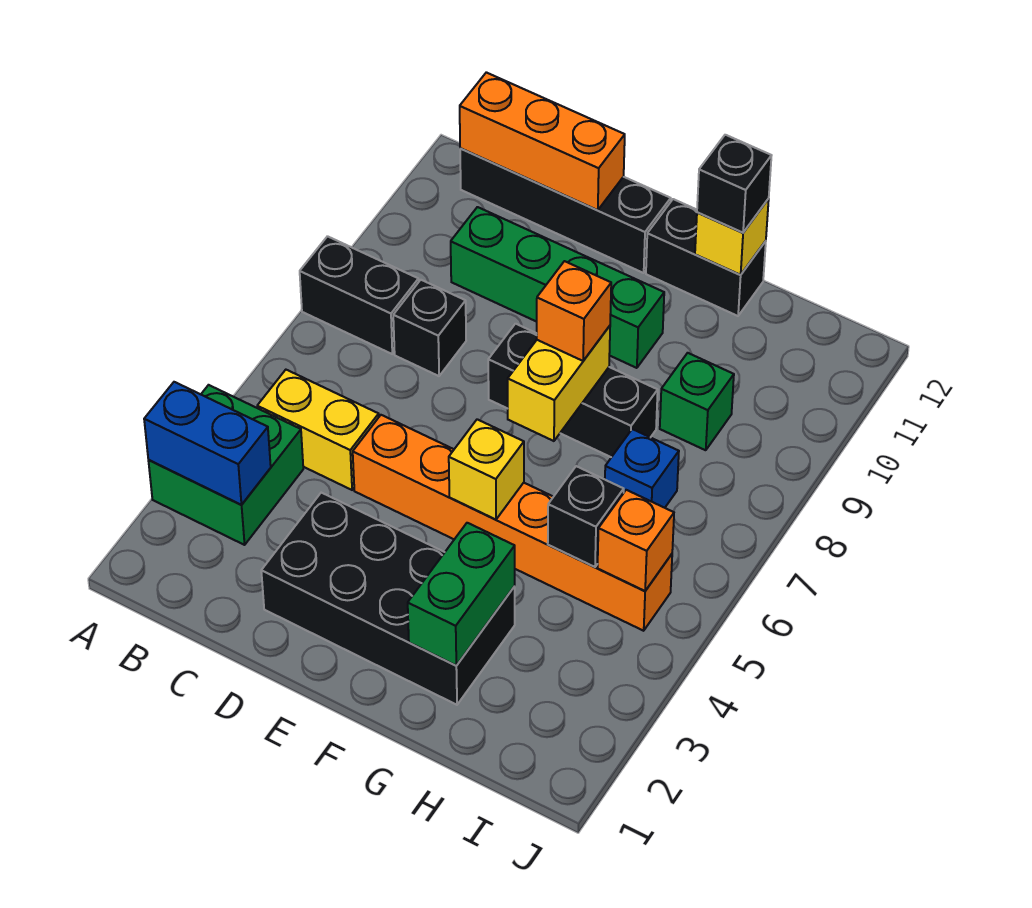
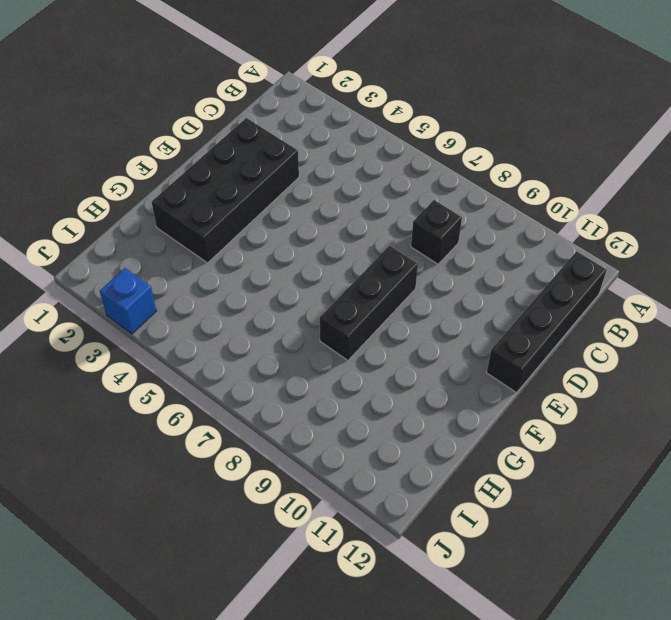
blue brick J3 level 1 -> blue brick H7 level 1
none -> green brick A3:B4 level 1
none -> black brick A8:B8 level 1
none -> yellow brick B5:C5 level 1

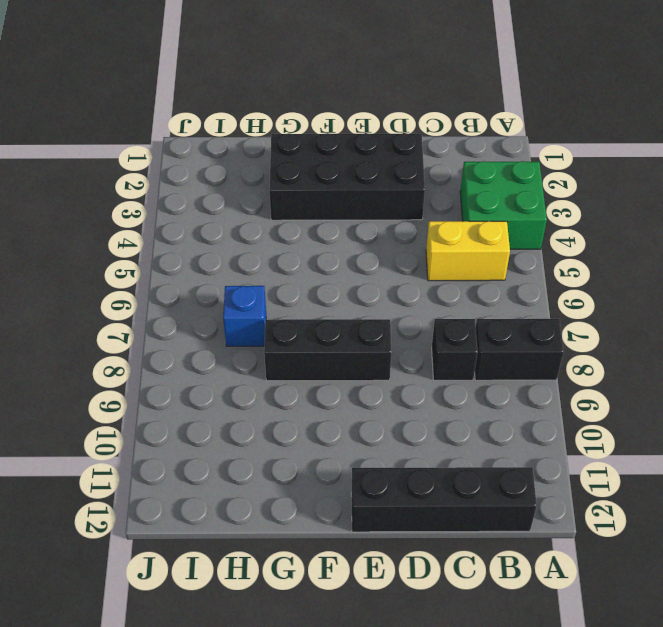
none -> green brick C10:F10 level 1
none -> orange brick D5:I5 level 1
none -> black brick F12:G12 level 1

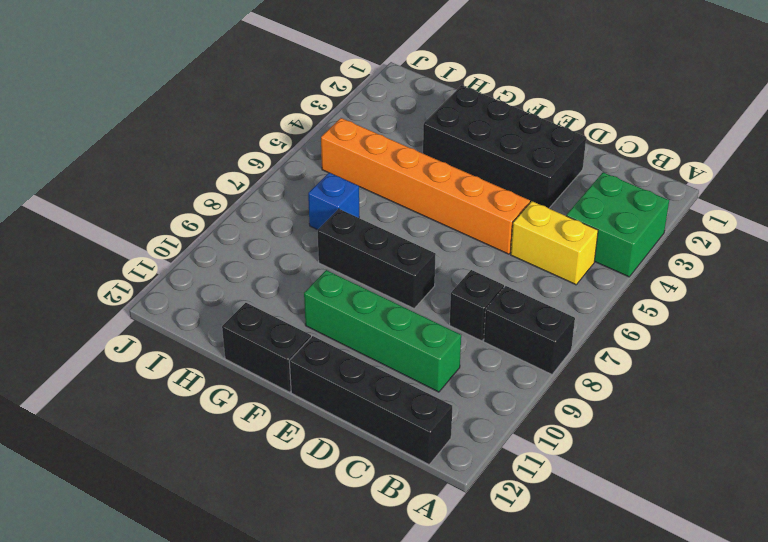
none -> green brick H9 level 1
none -> blue brick A3:B3 level 2
none -> orange brick B12:D12 level 2

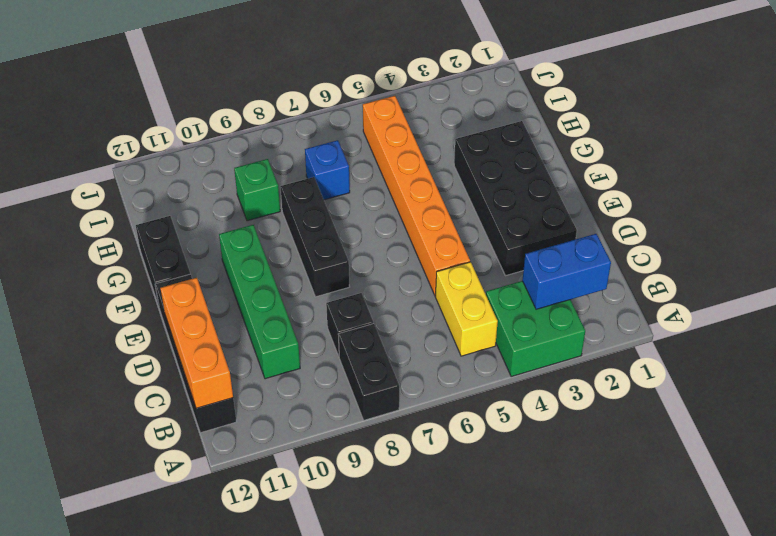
blue brick B2:B3 level 2 -> blue brick A3:B3 level 2
none -> yellow brick F5 level 2
none -> yellow brick F7:F8 level 2
none -> green brick G2:G3 level 2

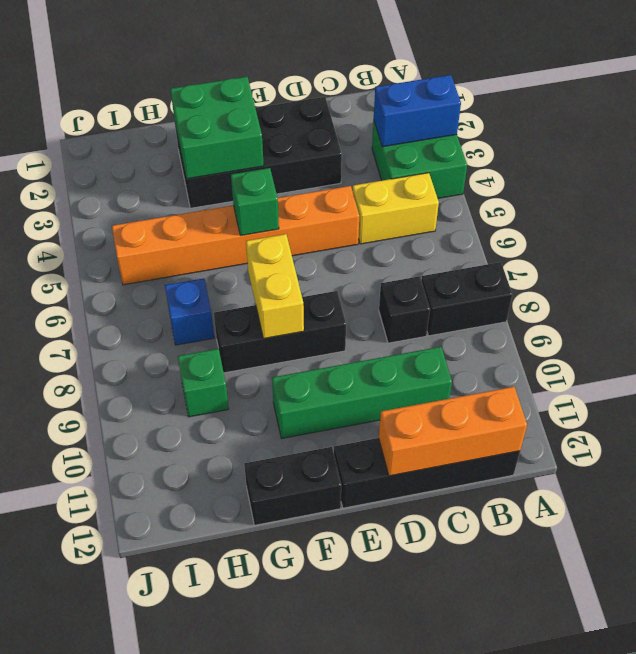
green brick F2:G3 level 2 -> green brick G2:G3 level 2
green brick F5 level 2 -> yellow brick F5 level 2
none -> yellow brick G12 level 2
none -> black brick H5 level 2
none -> orange brick I5 level 2

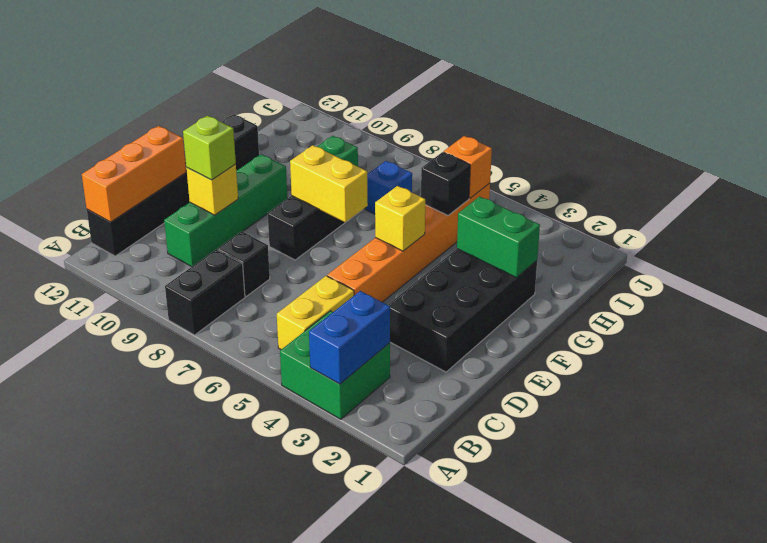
yellow brick D10 level 2 -> yellow brick G12 level 2
lime brick D10 level 3 -> none
none -> orange brick F8 level 3
none -> black brick G12 level 3

